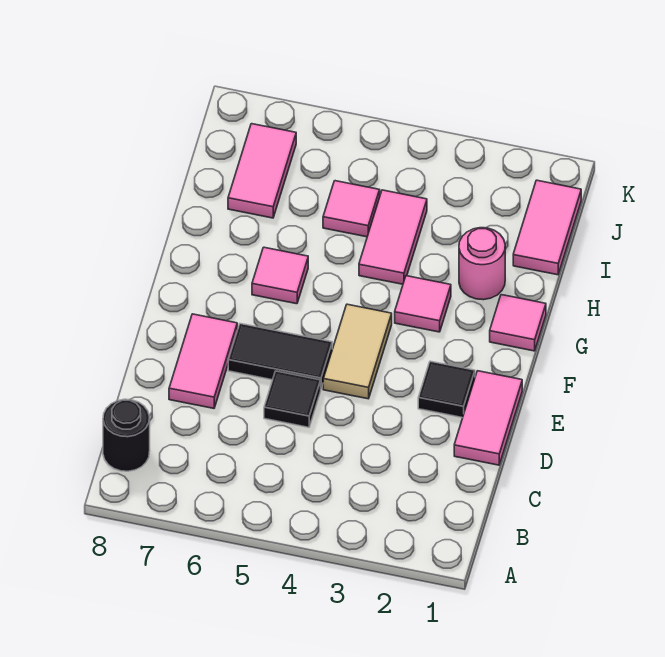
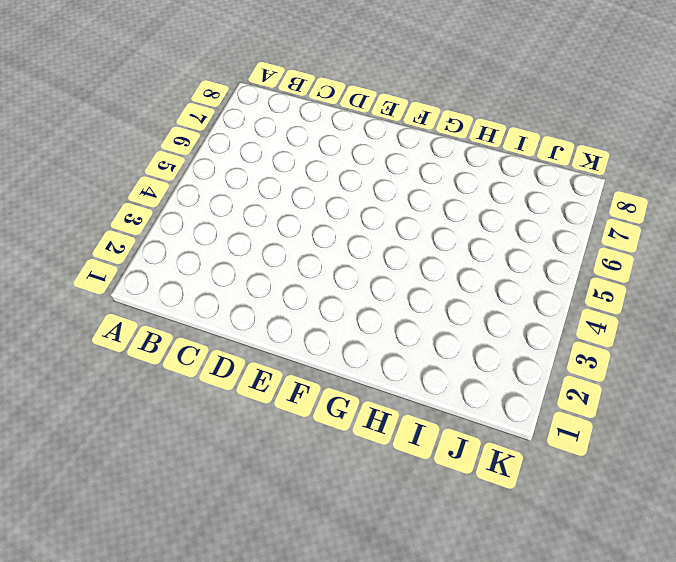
none -> black round brick B8 level 1
none -> pink tile D1:E1 level 1
none -> black tile D5 level 1

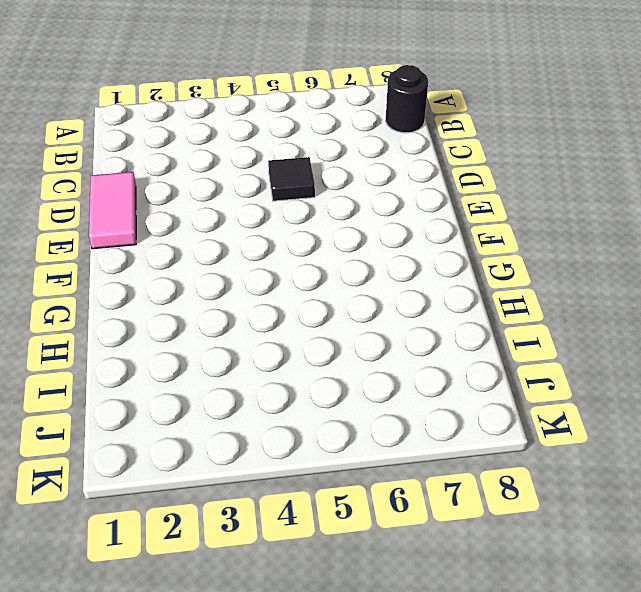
none -> pink tile D7:E7 level 1
none -> black tile E2 level 1
none -> tan tile E4:F4 level 1

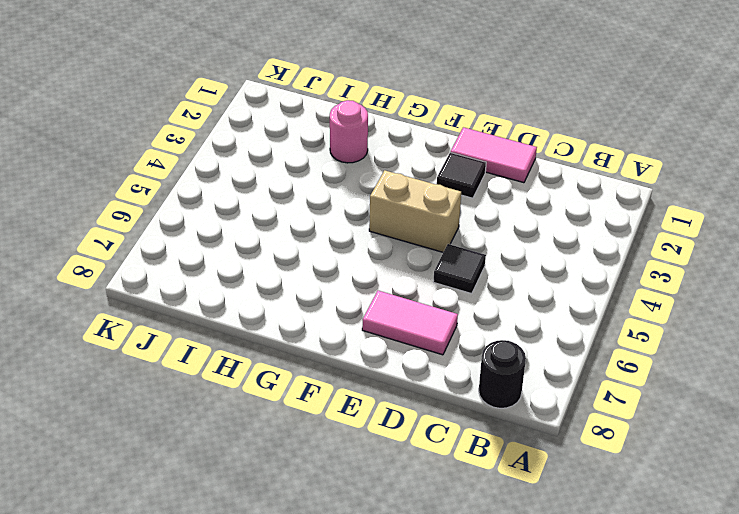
tan brick E4:F4 level 1 -> tan tile E4:F4 level 1
none -> black tile E5:E6 level 1
none -> pink tile G1 level 1
none -> pink tile G3 level 1

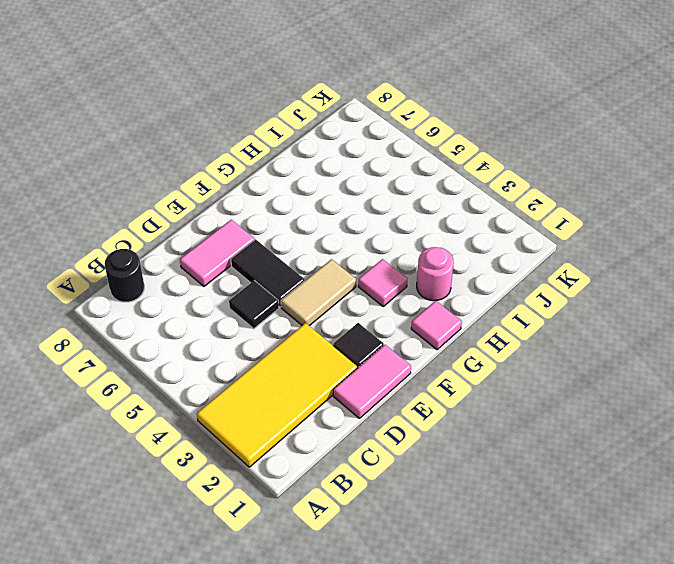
yellow tile A2:D3 level 1 -> none
none -> pink tile G6 level 1
none -> pink tile H4:I4 level 1
none -> pink tile I1:J1 level 1

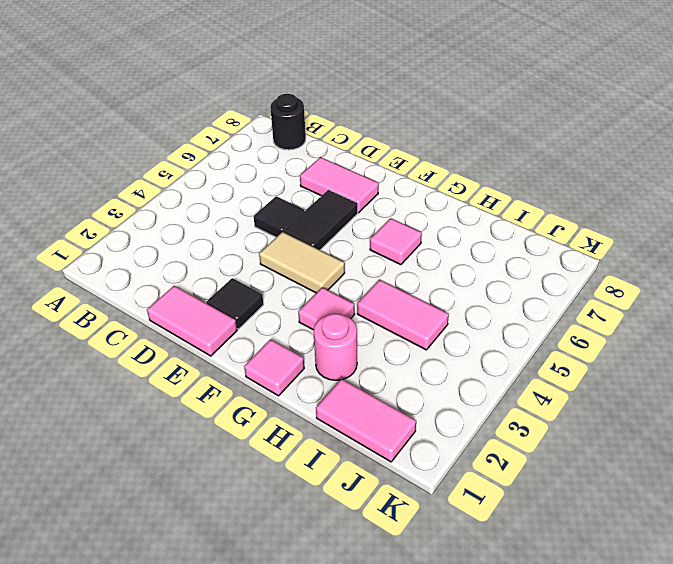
none -> pink tile I5 level 1
none -> pink tile I7:J7 level 1

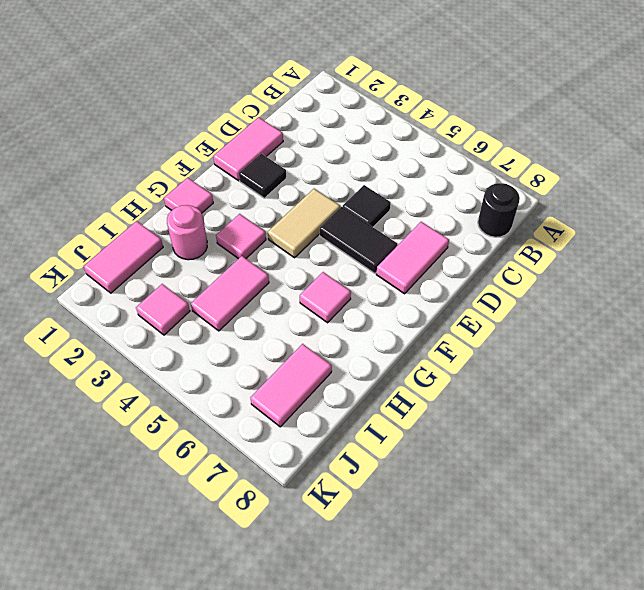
pink tile J3 level 1 -> pink tile I5 level 1

